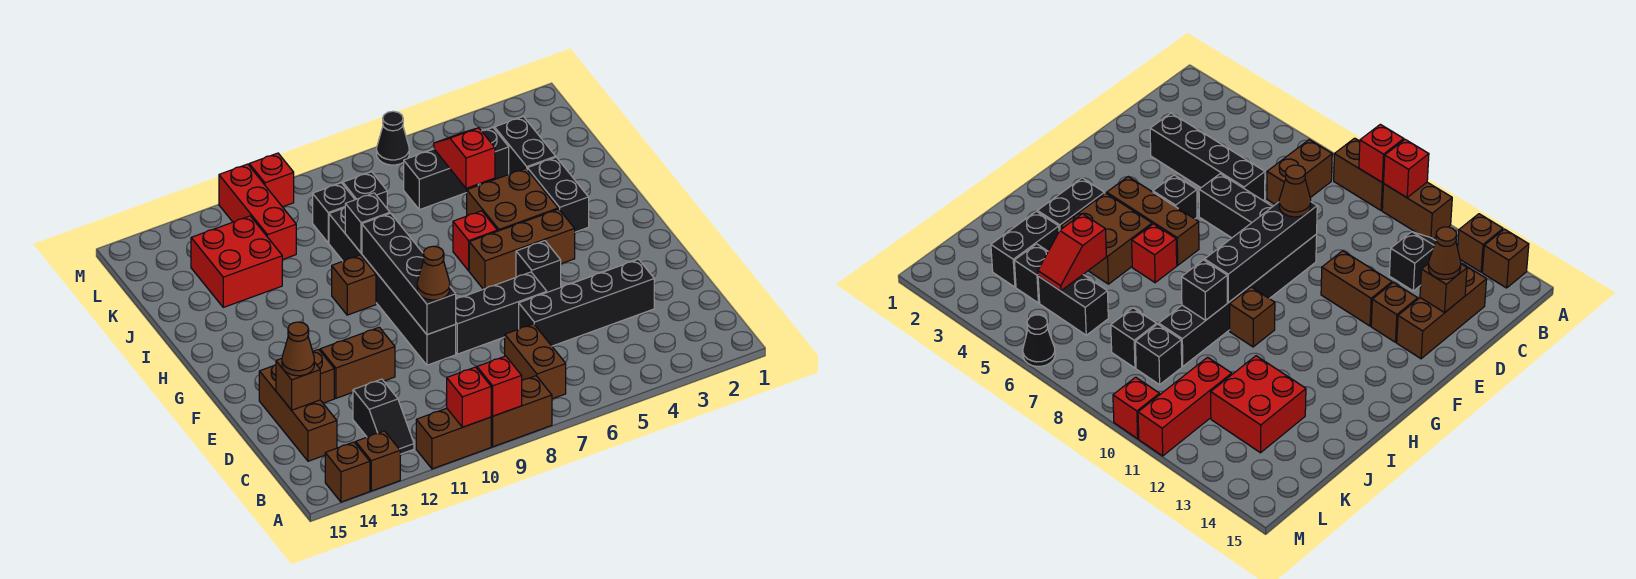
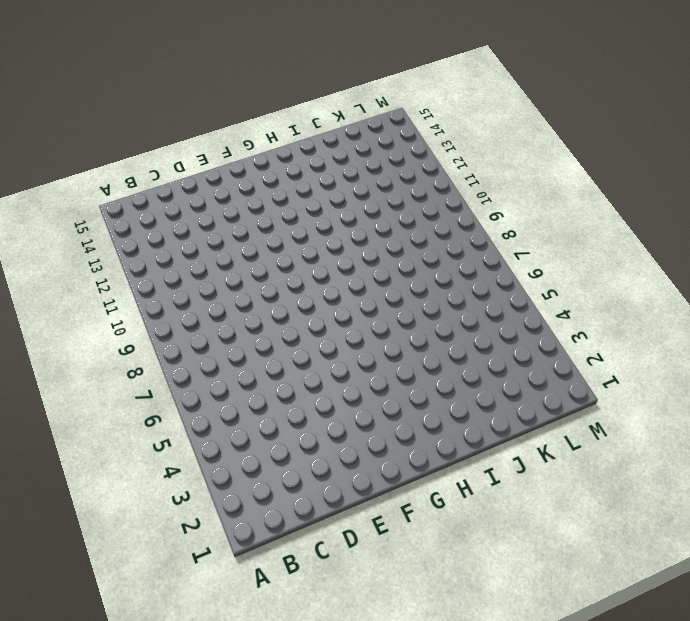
none -> brown brick A8:A9 level 1
none -> brown brick A10:A11 level 1
none -> brown brick A13 level 1
none -> brown brick A14 level 1

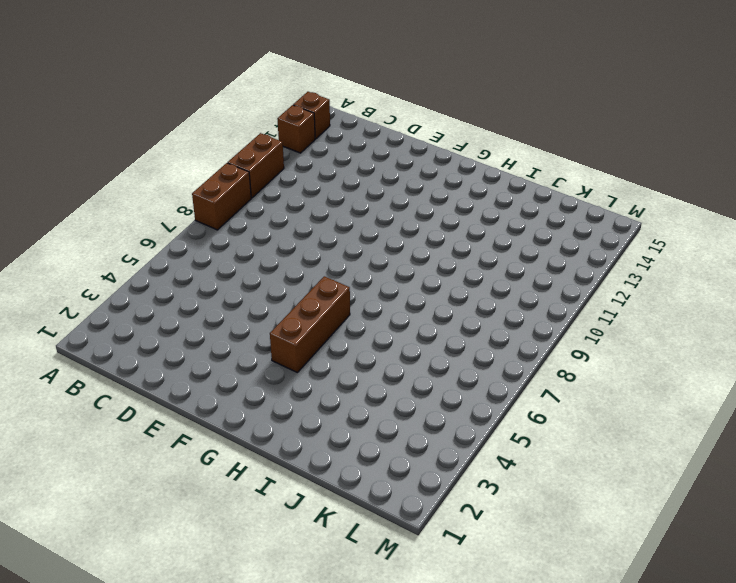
none -> brown brick B7:C7 level 1
none -> black slope B12:C12 level 1 top C
none -> brown brick C14:E14 level 1
none -> black brick D3:D6 level 1

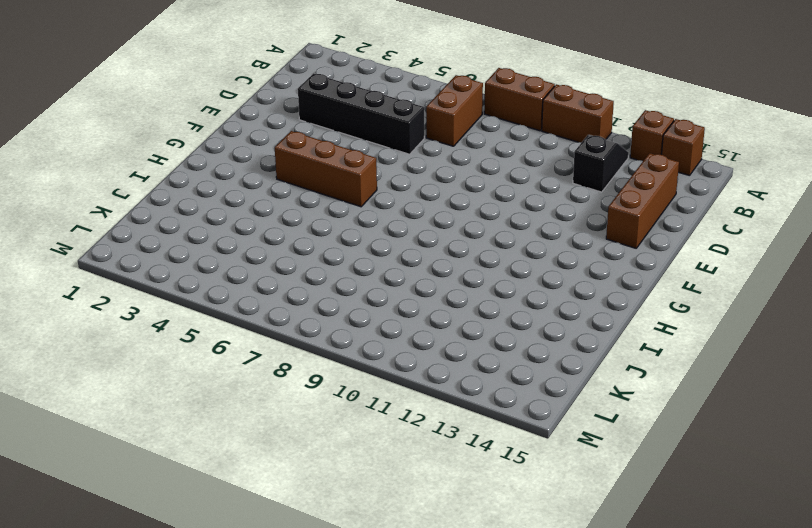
none -> black brick E6:E8 level 1
none -> black brick E9:J9 level 1
none -> brown brick E11:E12 level 1
none -> brown brick E13 level 1

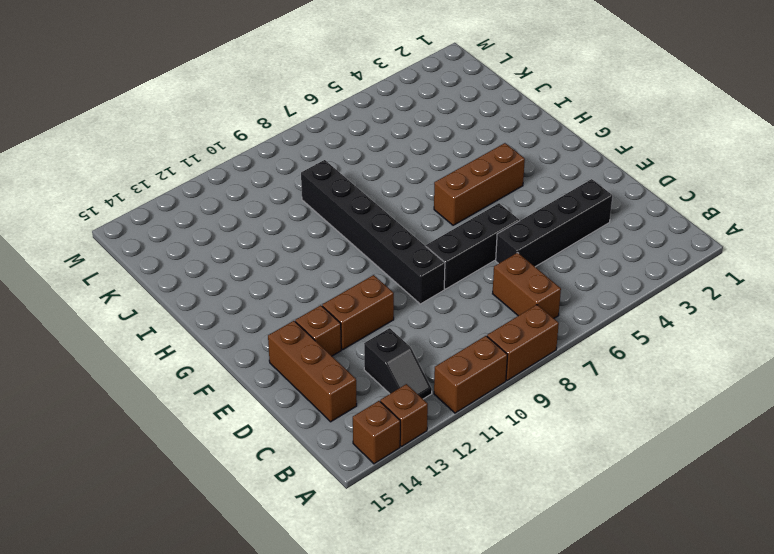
none -> black brick F5 level 1
none -> black brick H3:I3 level 1
none -> brown brick H4:I5 level 1
none -> red brick H6 level 1

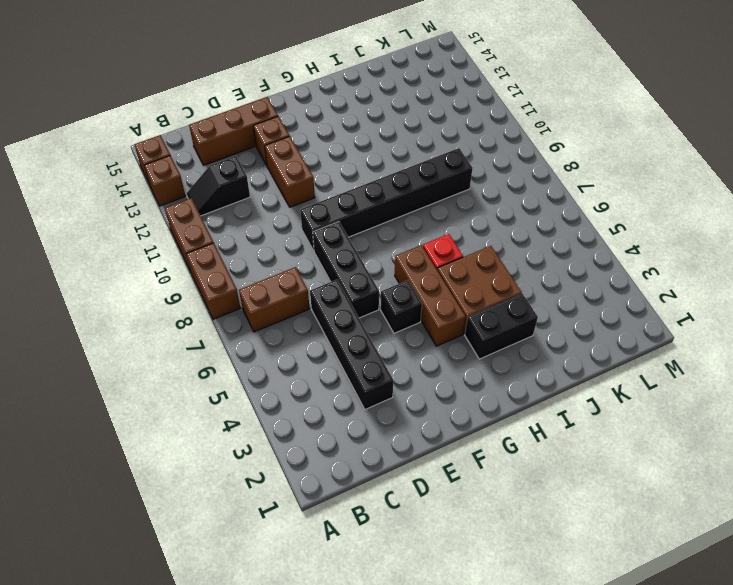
none -> brown brick H10 level 1
none -> black brick J3:K3 level 1
none -> red brick J12:K13 level 1
none -> black brick K4 level 1

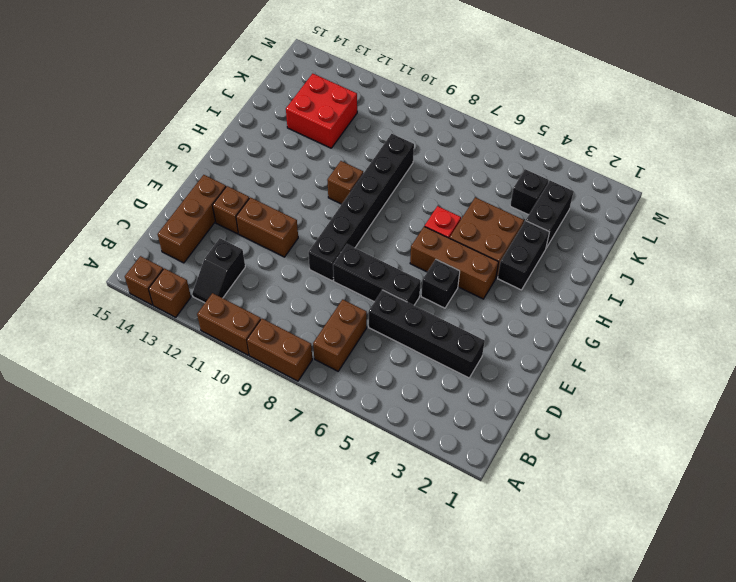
none -> black brick K5:K6 level 1
none -> black brick K8 level 1
none -> black brick K9 level 1
none -> red brick K11:M11 level 1

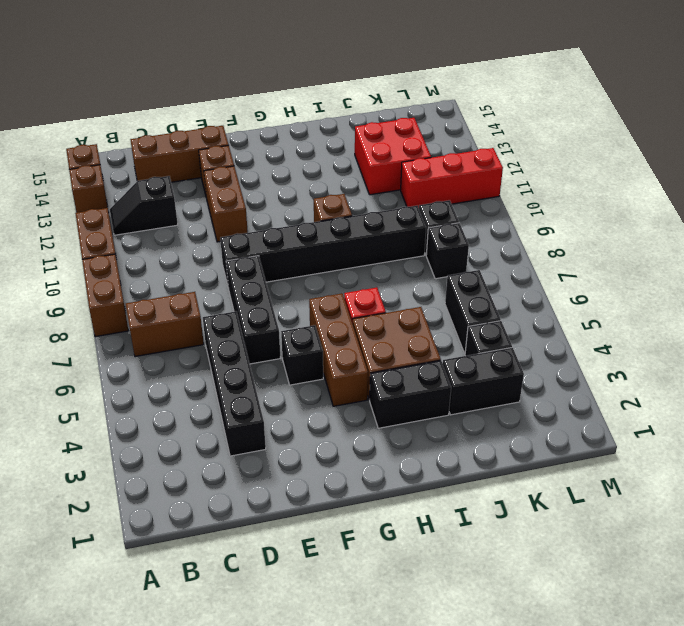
none -> black cone M6 level 1
none -> red brick M10 level 1
none -> red brick A9 level 2
none -> red brick A10 level 2

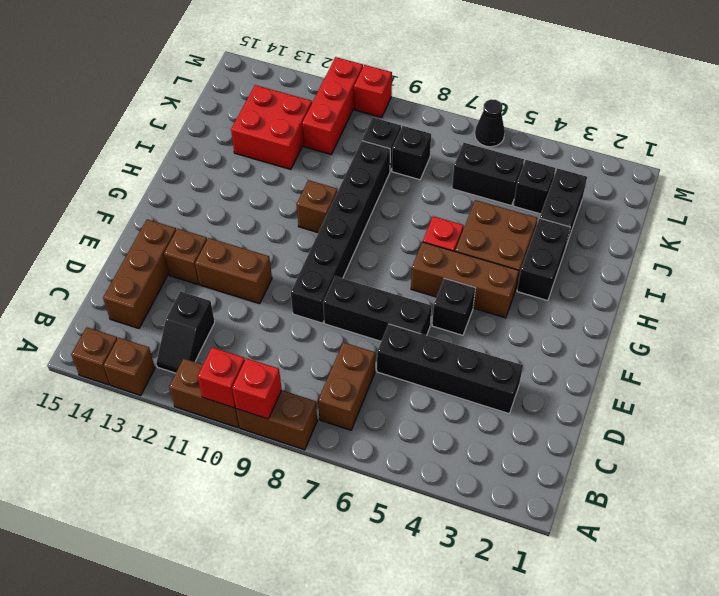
none -> brown brick D14 level 2
none -> black brick E9:H9 level 2
none -> black brick I9 level 2
none -> red slope J5:K5 level 2 top J

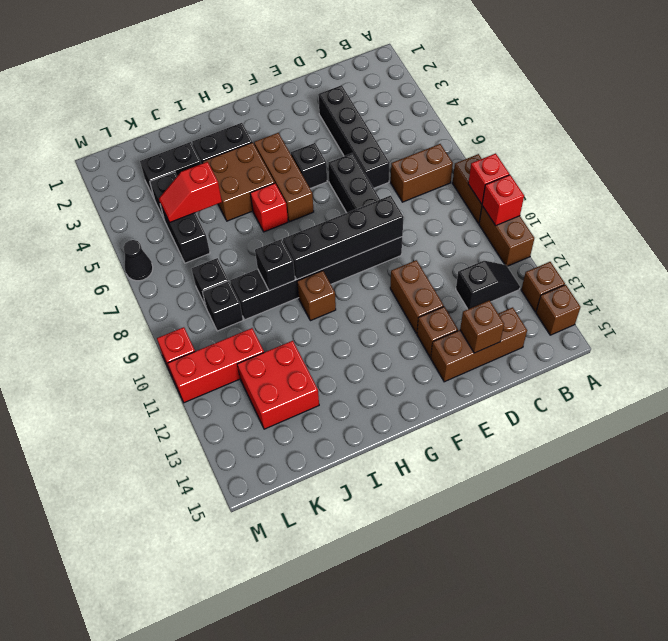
none -> brown cone D14 level 3
none -> brown cone E9 level 3

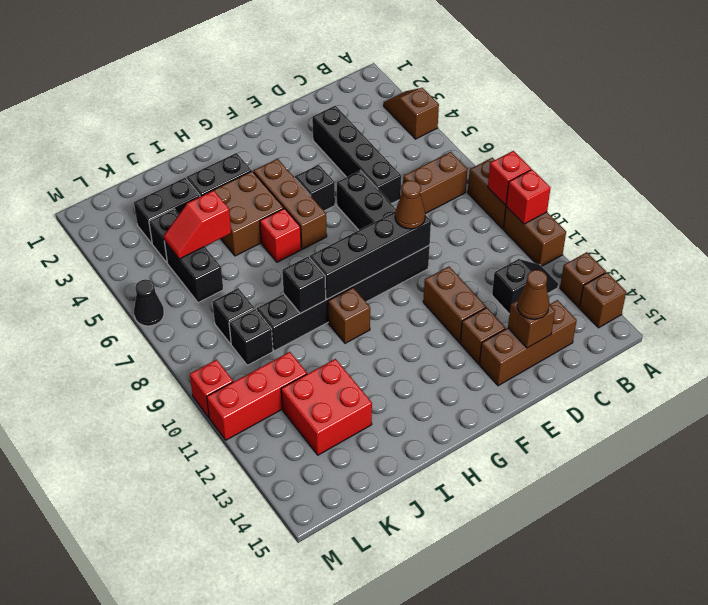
brown slope A3:A4 level 1 top 4 -> none

